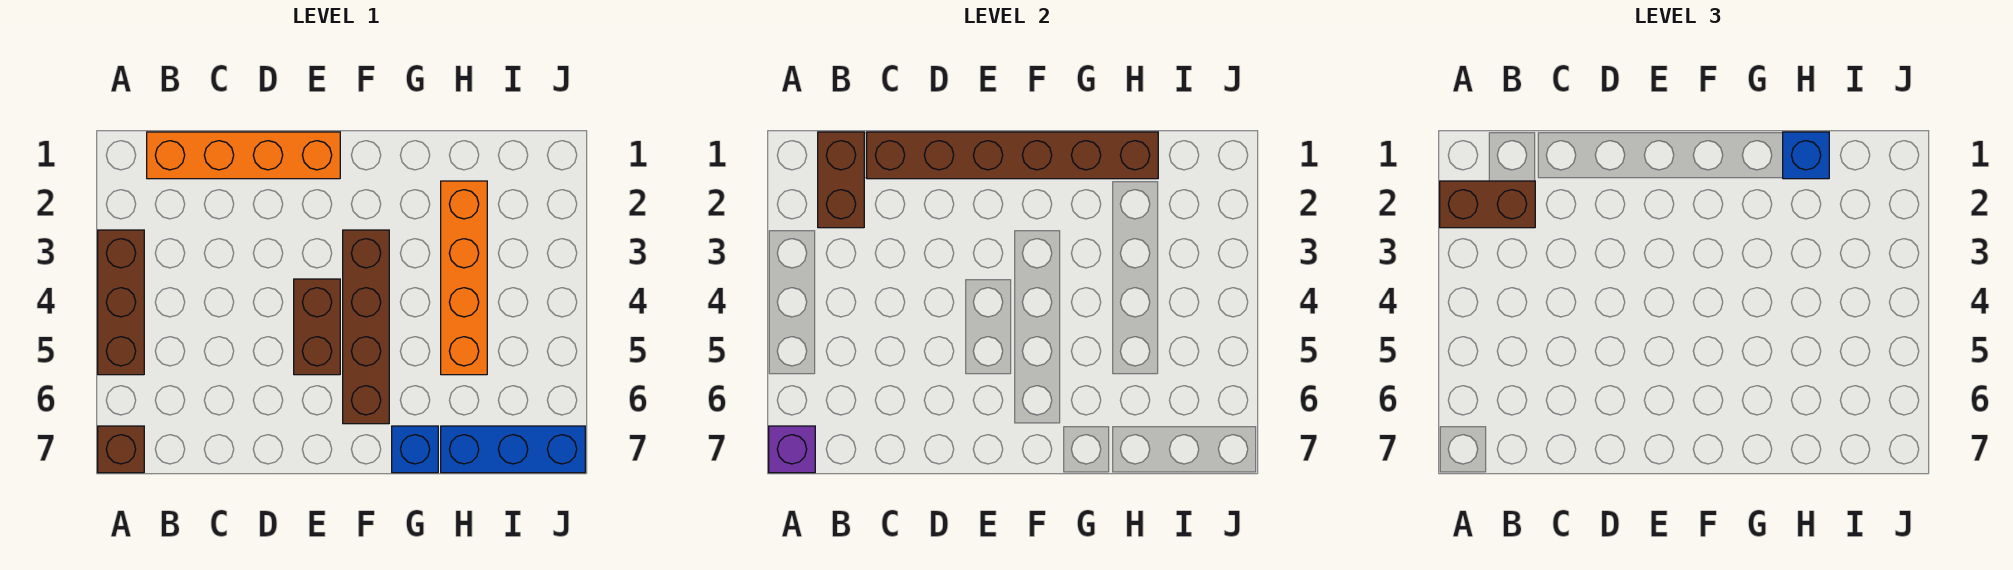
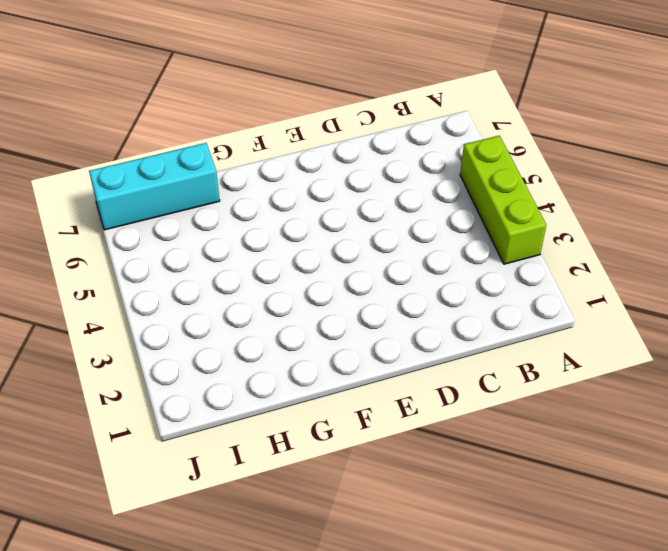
lime brick A3:A5 level 1 -> brown brick A3:A5 level 1
cyan brick H7:J7 level 1 -> blue brick H7:J7 level 1
none -> brown brick A7 level 1
none -> orange brick B1:E1 level 1
none -> brown brick E4:E5 level 1

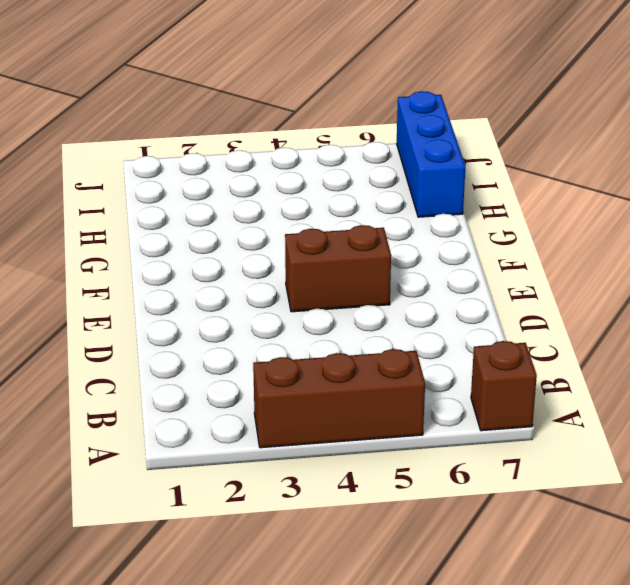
none -> orange brick B1:E1 level 1
none -> brown brick F3:F6 level 1
none -> blue brick G7 level 1

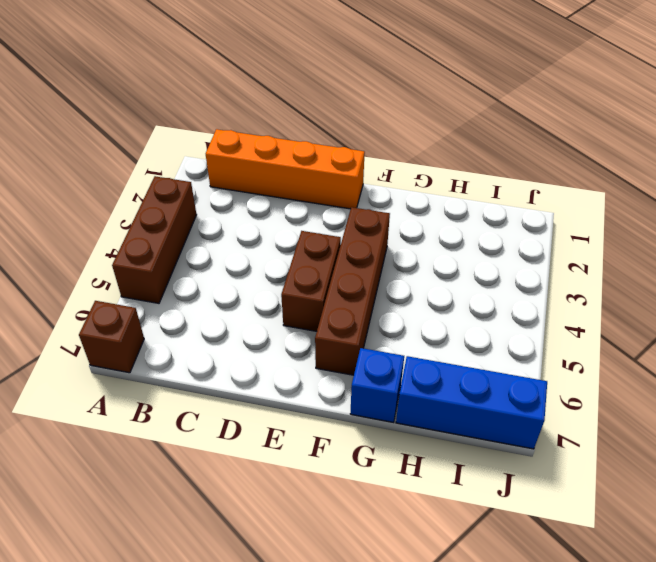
none -> orange brick H2:H5 level 1
none -> purple brick A7 level 2
none -> brown brick B1:B2 level 2

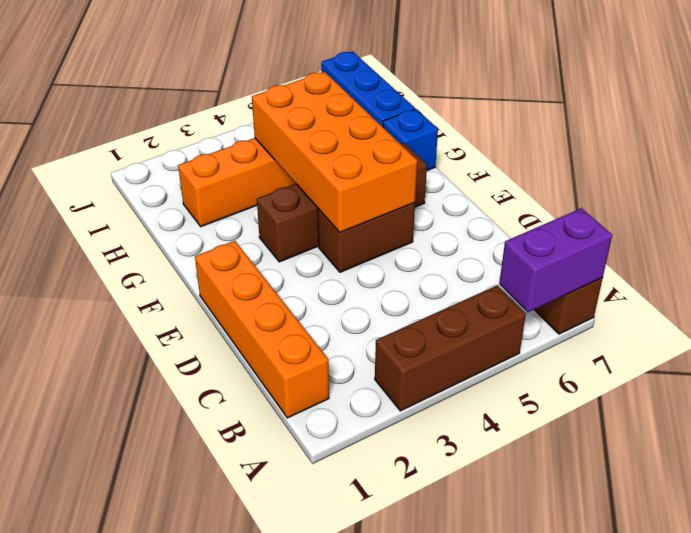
purple brick A6:A7 level 2 -> purple brick A7 level 2
orange brick E4:H5 level 2 -> none
none -> brown brick B1:B2 level 2
none -> brown brick C1:H1 level 2
none -> brown brick A2:B2 level 3

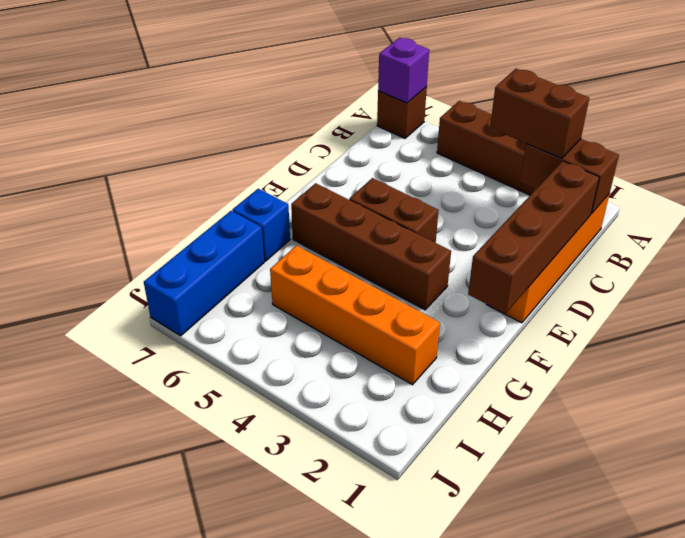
brown brick B2:B3 level 3 -> brown brick A2:B2 level 3
brown brick C1:F1 level 2 -> brown brick C1:H1 level 2
none -> blue brick H1 level 3

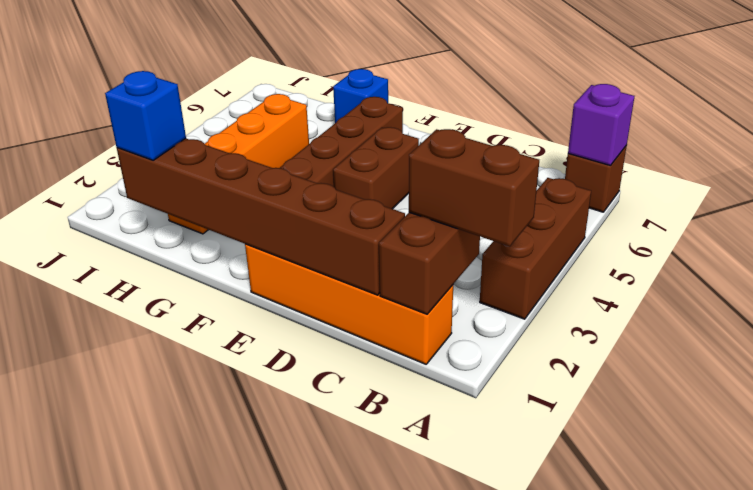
none -> blue brick H7:J7 level 1

